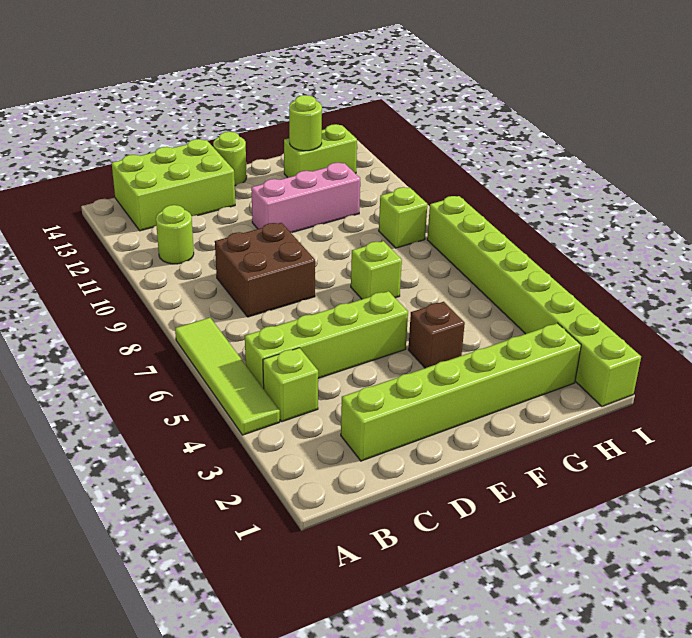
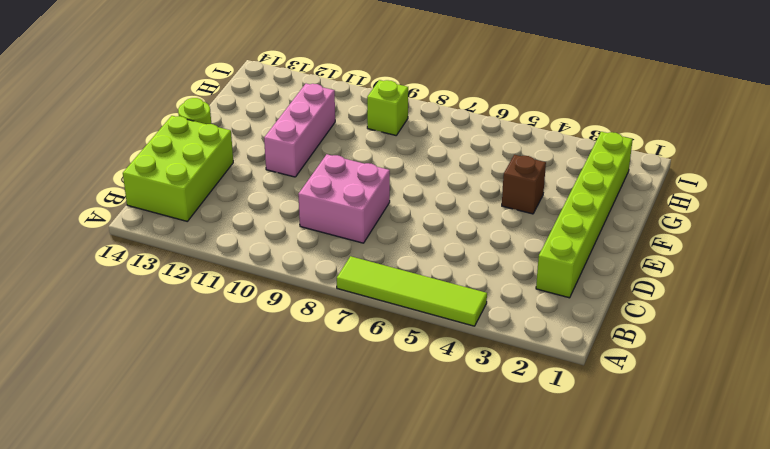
pink brick C8:D9 level 1 -> brown brick C8:D9 level 1
none -> lime brick B4 level 1
none -> lime brick B5:E5 level 1
none -> lime round brick B11 level 1

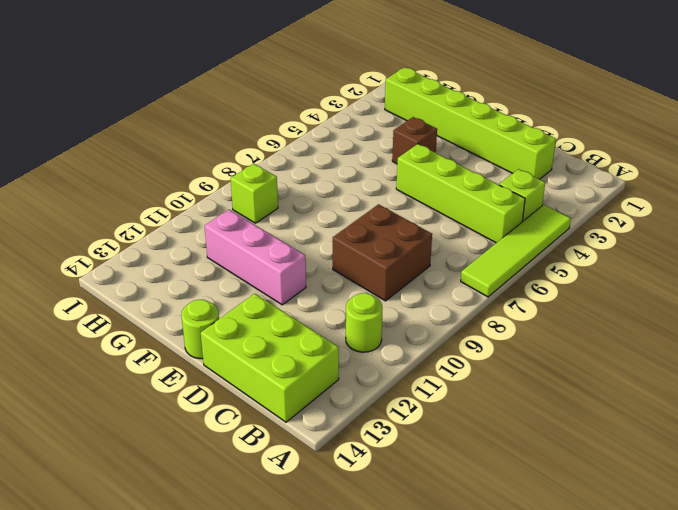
none -> lime brick F7 level 1
none -> lime brick G13:H13 level 1
none -> lime brick I1:I8 level 1

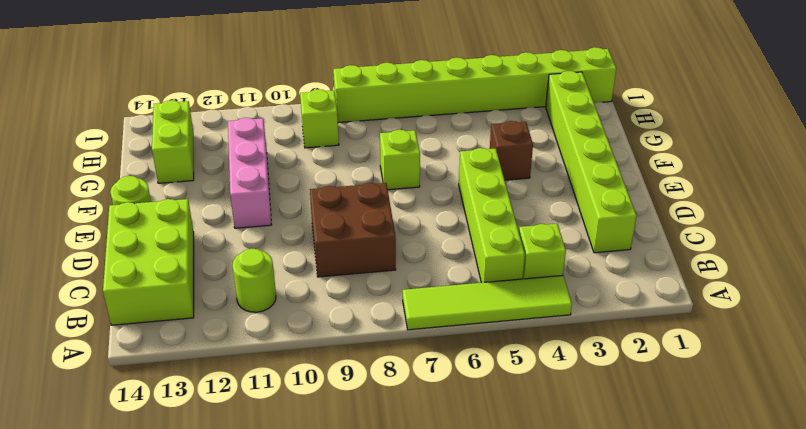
none -> lime round brick G13 level 2

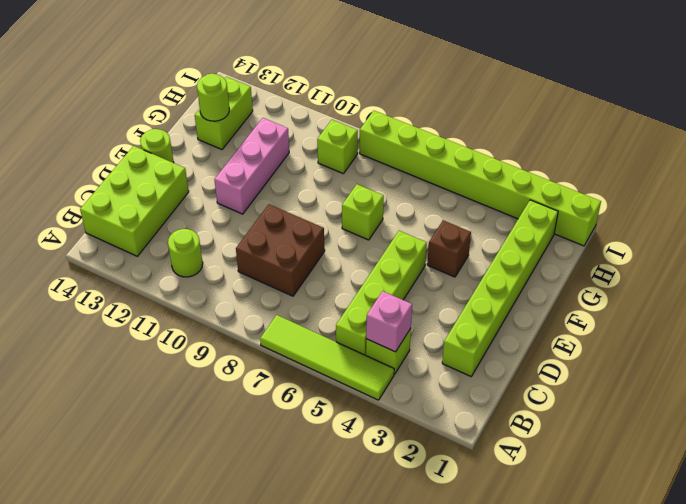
pink brick B4 level 2 -> none

